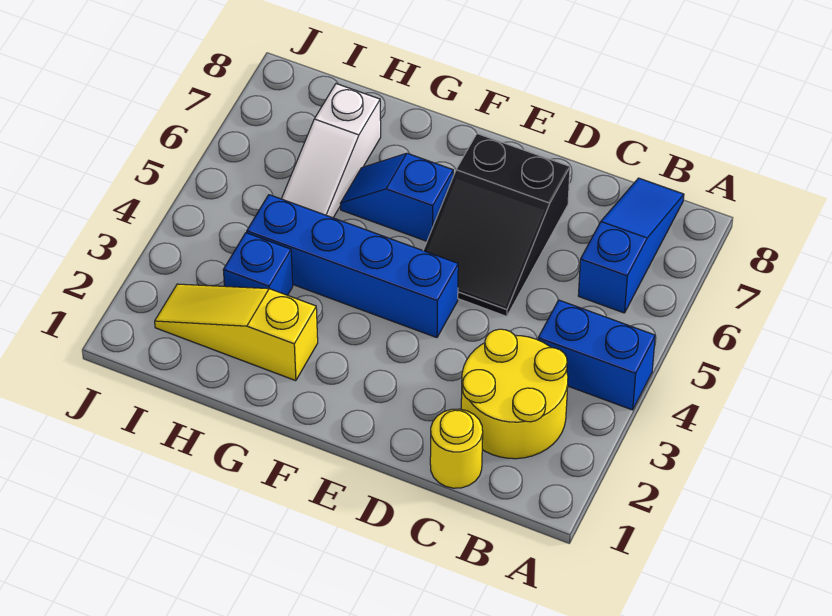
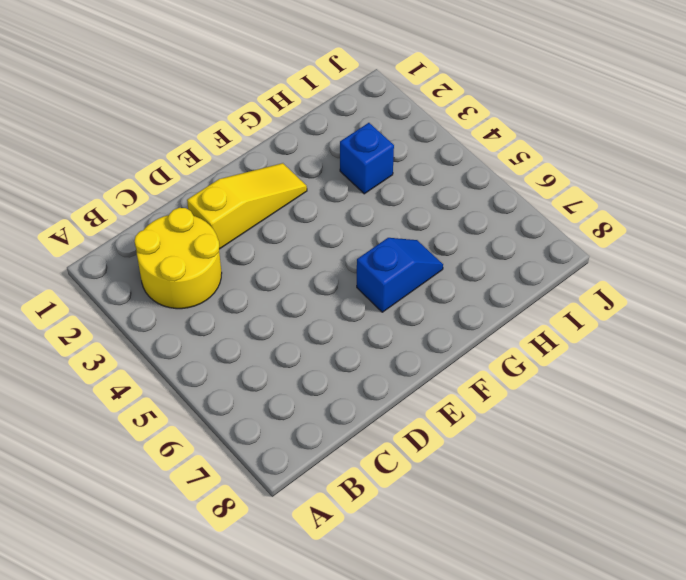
yellow slope D2:F2 level 1 top D -> yellow slope G2:I2 level 1 top G
none -> blue brick A4:B4 level 1
none -> blue slope B6:B8 level 1 top 6

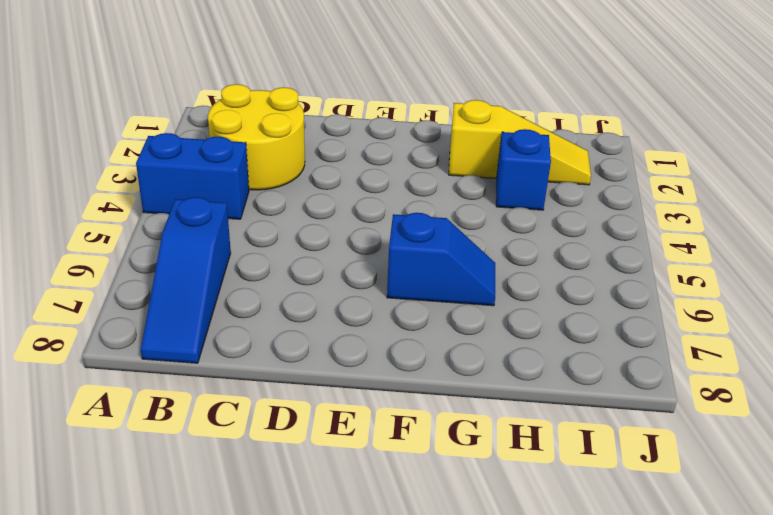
none -> yellow round brick C1 level 1
none -> black slope D5:E7 level 1 top 7

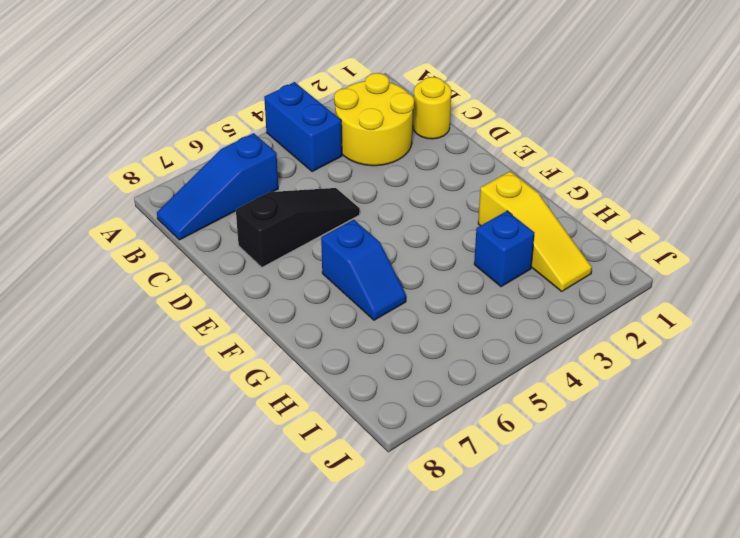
black slope D5:D7 level 1 top 7 -> black slope D5:E7 level 1 top 7
none -> blue brick E4:H4 level 1
none -> white slope H5:H7 level 1 top 7

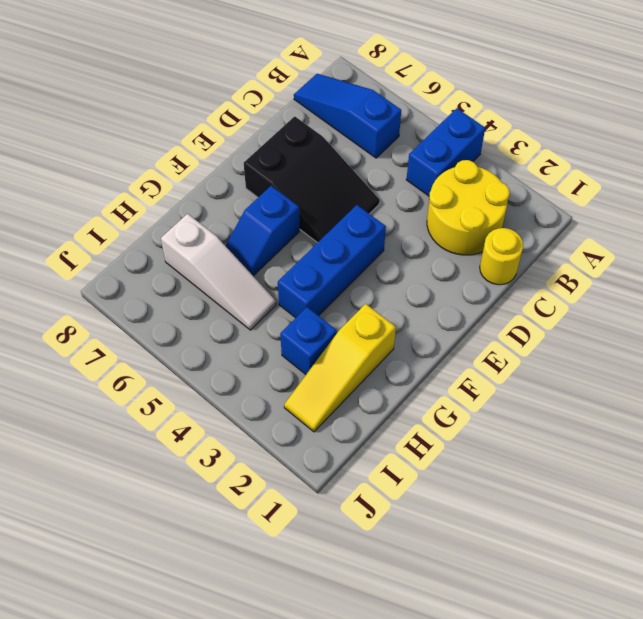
blue brick E4:G4 level 1 -> blue brick E4:H4 level 1

